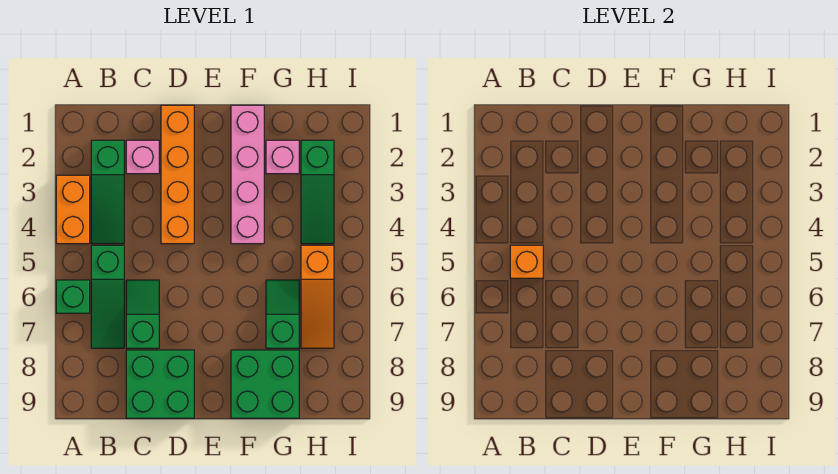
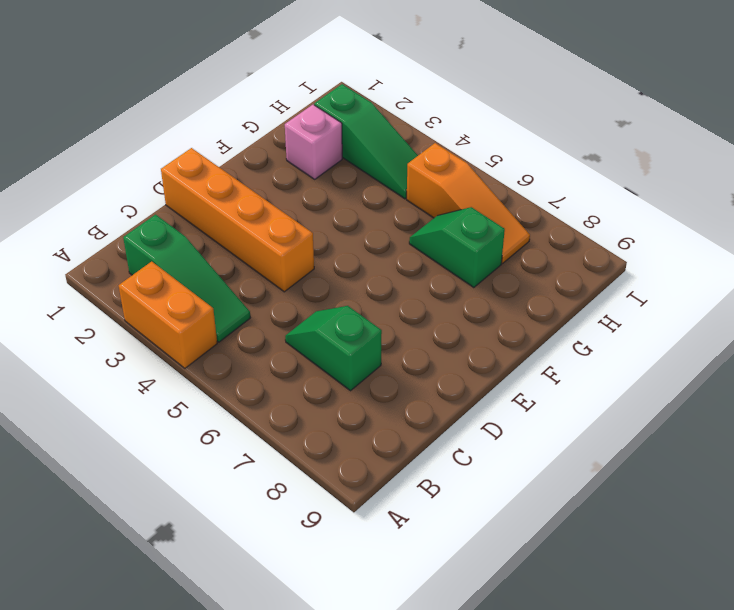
none -> green brick A6 level 1
none -> green slope B5:B7 level 1 top 5
none -> pink brick C2 level 1

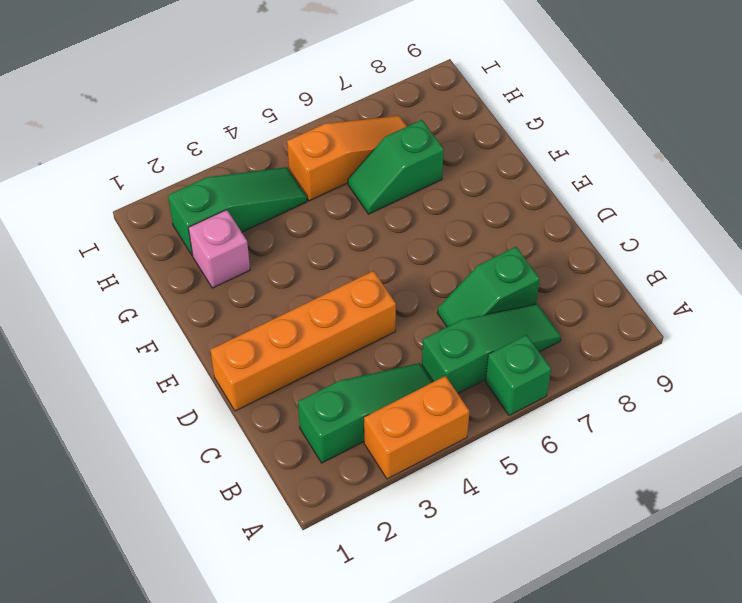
none -> pink brick C2 level 1
none -> green brick C8:D9 level 1
none -> pink brick F1:F4 level 1

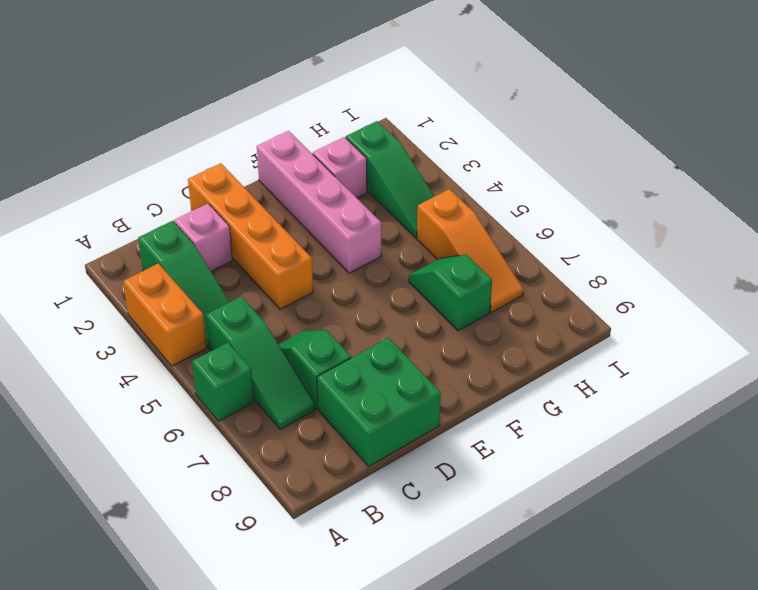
none -> green brick F8:G9 level 1
none -> orange brick B5 level 2

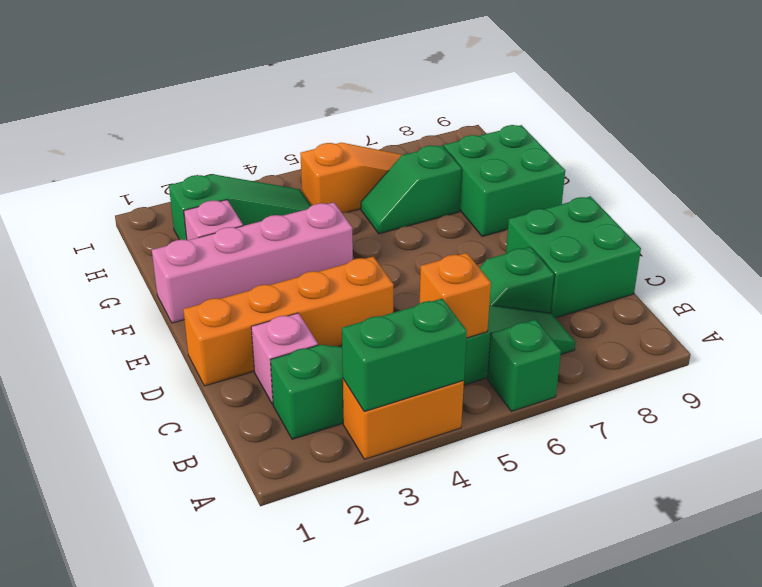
green brick A3:A4 level 2 -> none

